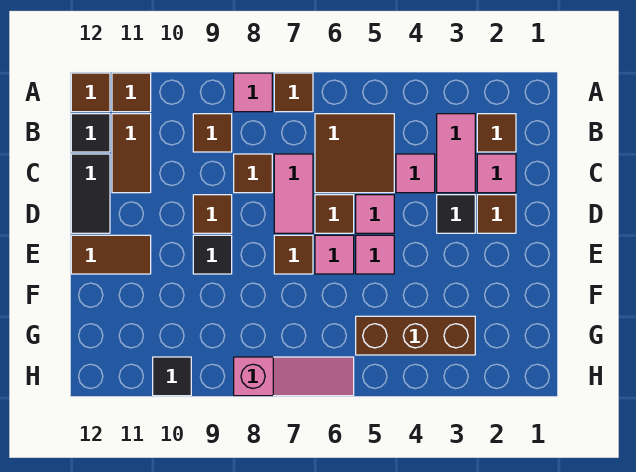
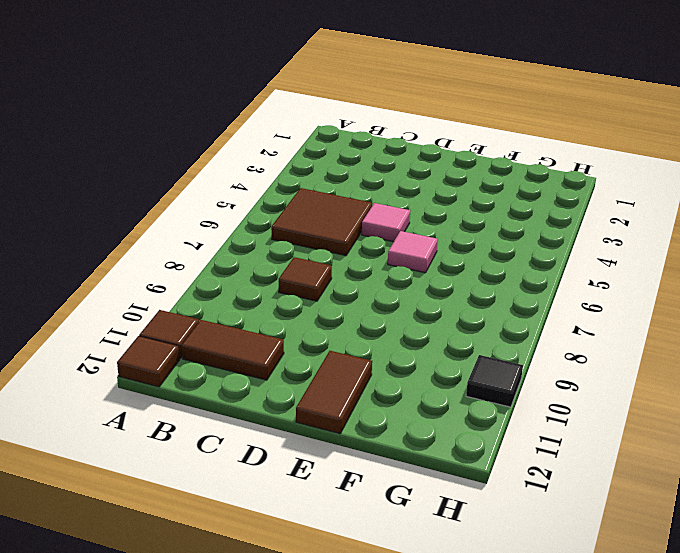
none -> brown tile A7 level 1
none -> pink tile A8 level 1
none -> brown tile B2 level 1

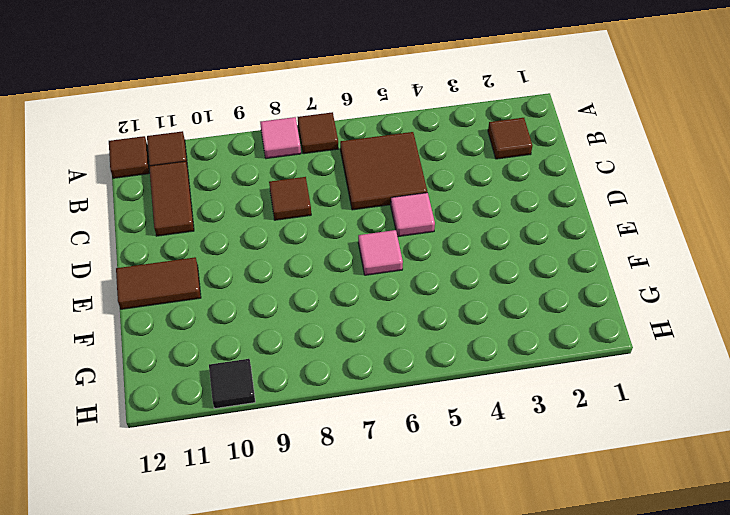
none -> pink tile B3:C3 level 1
none -> brown tile B9 level 1
none -> black tile B12 level 1

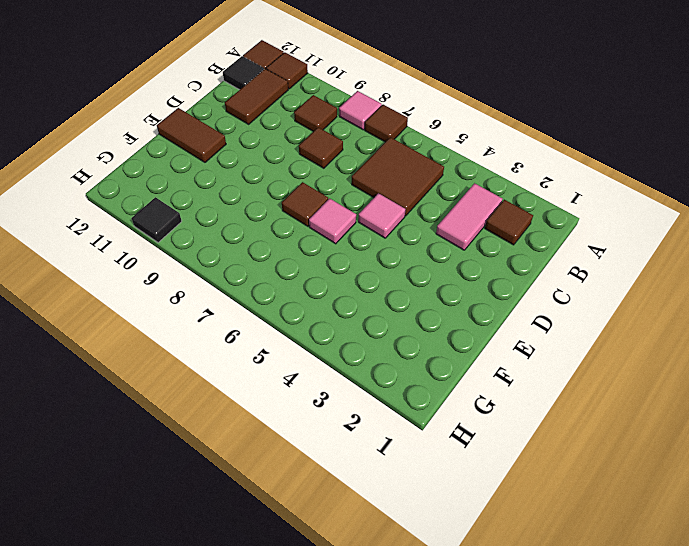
none -> pink tile C2 level 1
none -> pink tile C4 level 1
none -> pink tile C7:D7 level 1

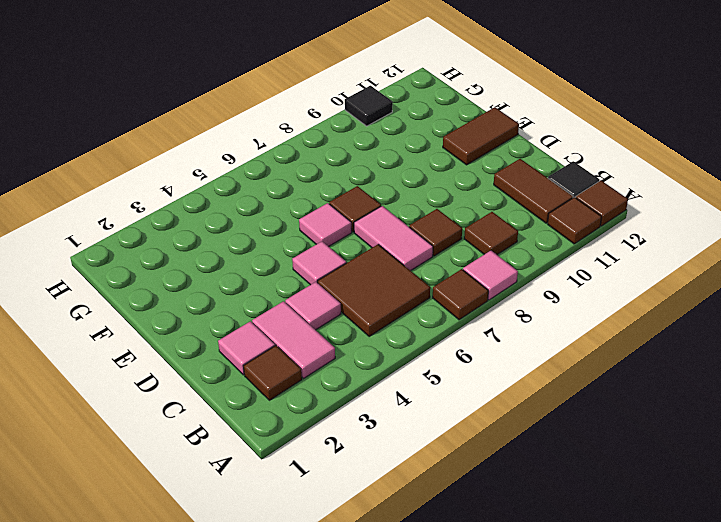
none -> black tile C12:D12 level 1
none -> brown tile D2 level 1
none -> black tile D3 level 1

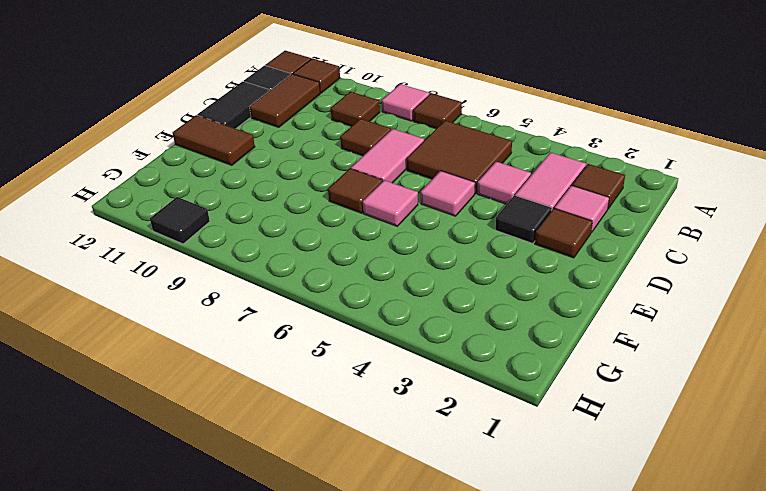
none -> brown tile D6 level 1
none -> brown tile D9 level 1
none -> pink tile E5 level 1

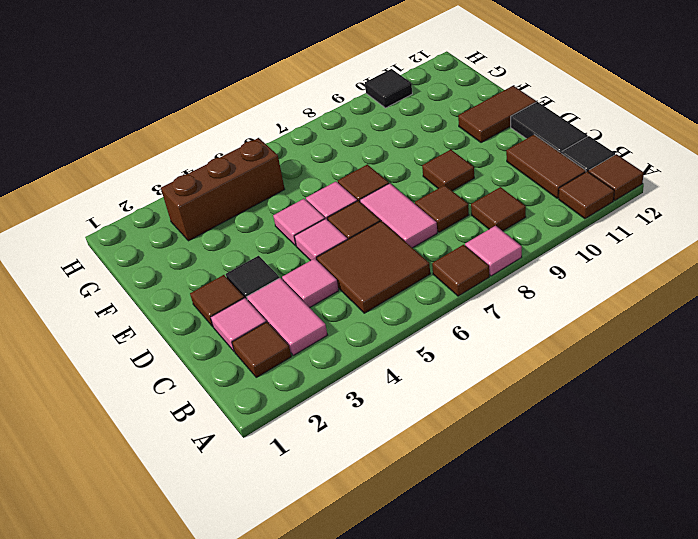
none -> black tile E9 level 1
none -> pink slope H6:H8 level 1 top 8

